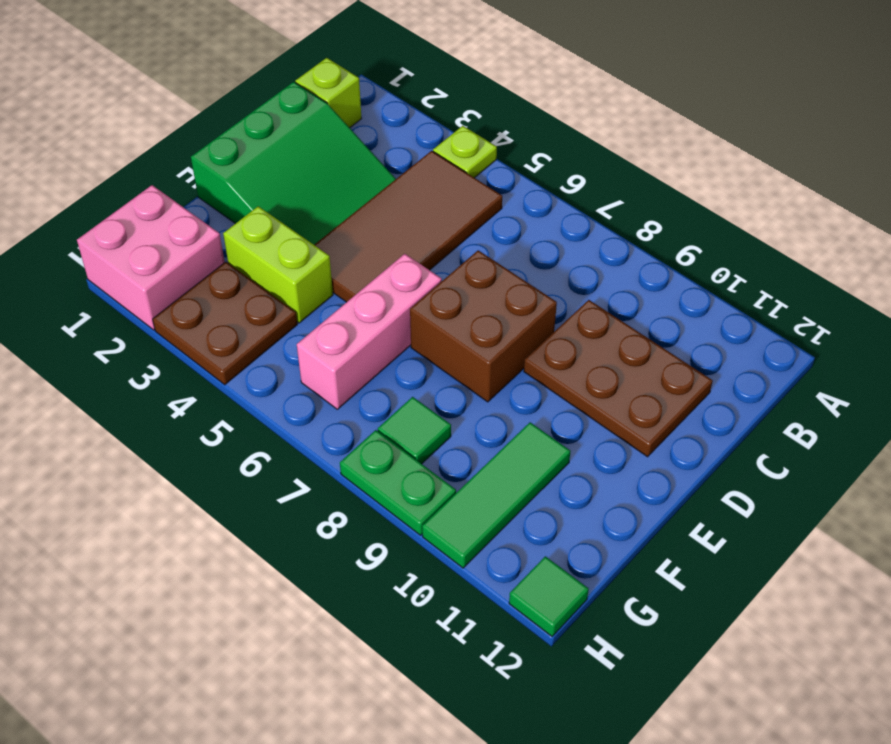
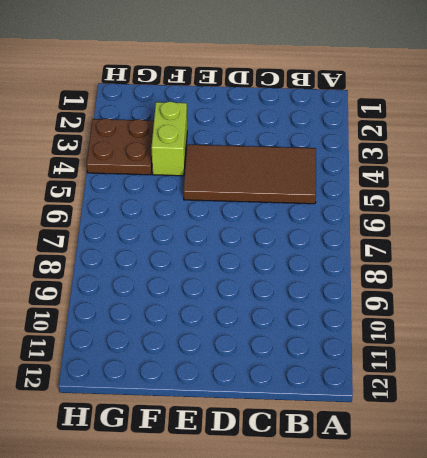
none -> lime plate A4 level 1
none -> lime brick B1 level 1
none -> green slope C1:E3 level 1 top 1

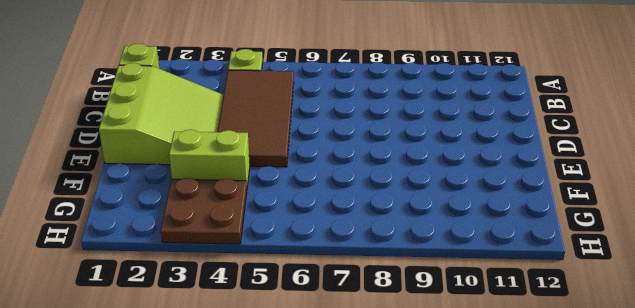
lime slope C1:E3 level 1 top 1 -> green slope C1:E3 level 1 top 1
none -> brown plate C9:D11 level 1
none -> brown brick D7:E8 level 1
none -> pink brick E6:G6 level 1

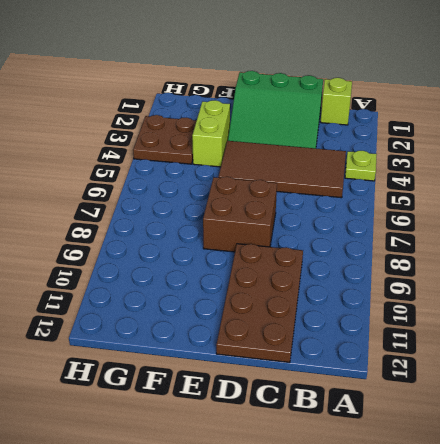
brown plate C9:D12 level 1 -> brown plate C9:D11 level 1
none -> pink brick E6:G6 level 1
none -> green tile F10:H10 level 1
none -> pink brick G1:H2 level 1

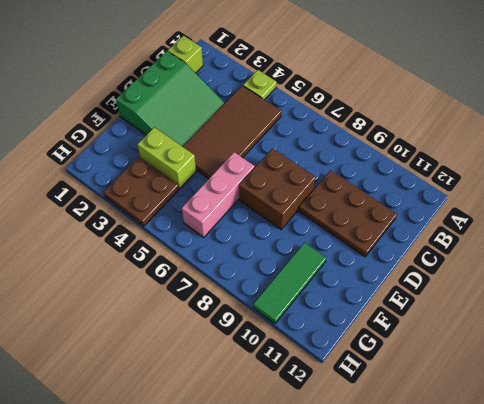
none -> pink brick G1:H2 level 1
none -> green tile G8 level 1
none -> green plate H8:H9 level 1

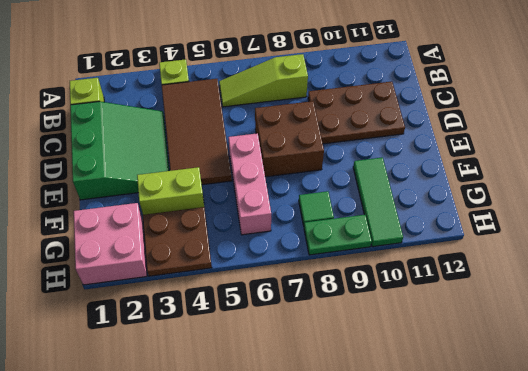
lime slope B6:B8 level 1 top 8 -> none
none -> green tile H12 level 1

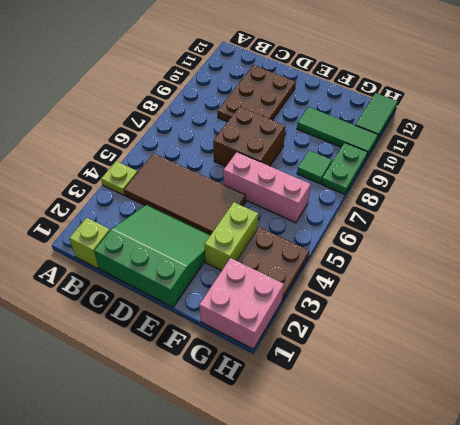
green tile H11:H12 level 1 -> green tile H12 level 1

